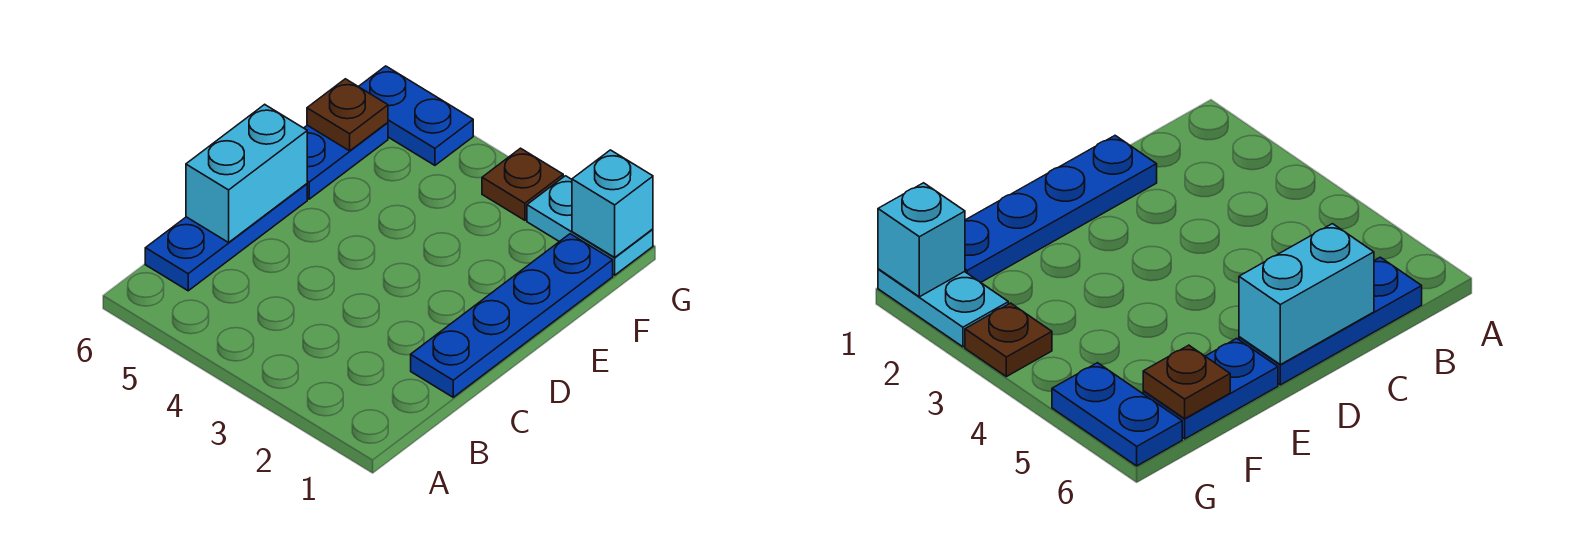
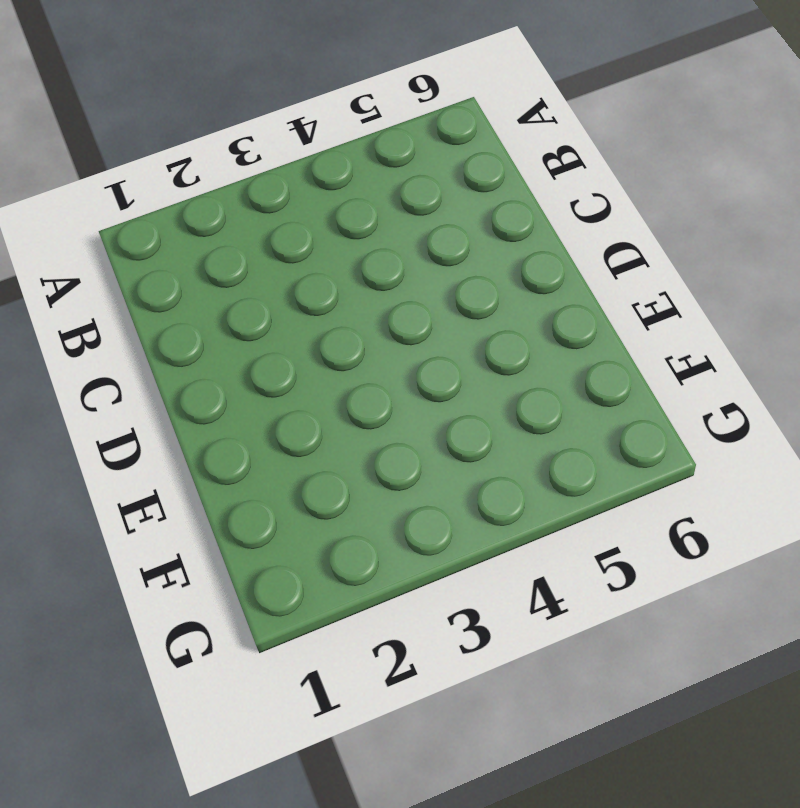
none -> blue plate B6:D6 level 1
none -> blue plate C1:F1 level 1

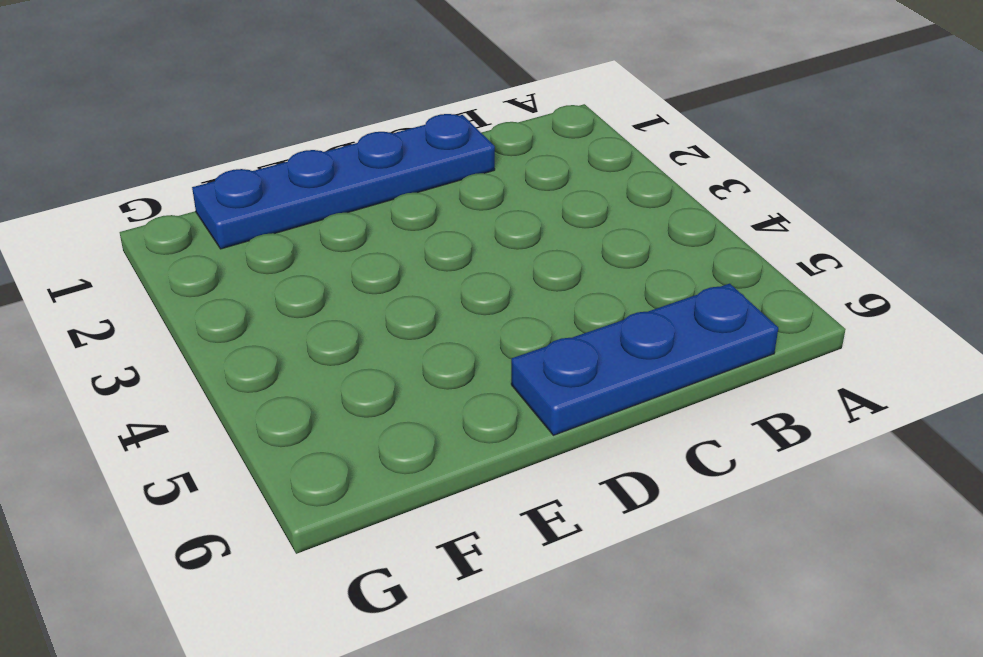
none -> blue plate E6:F6 level 1
none -> cyan plate G1:G2 level 1

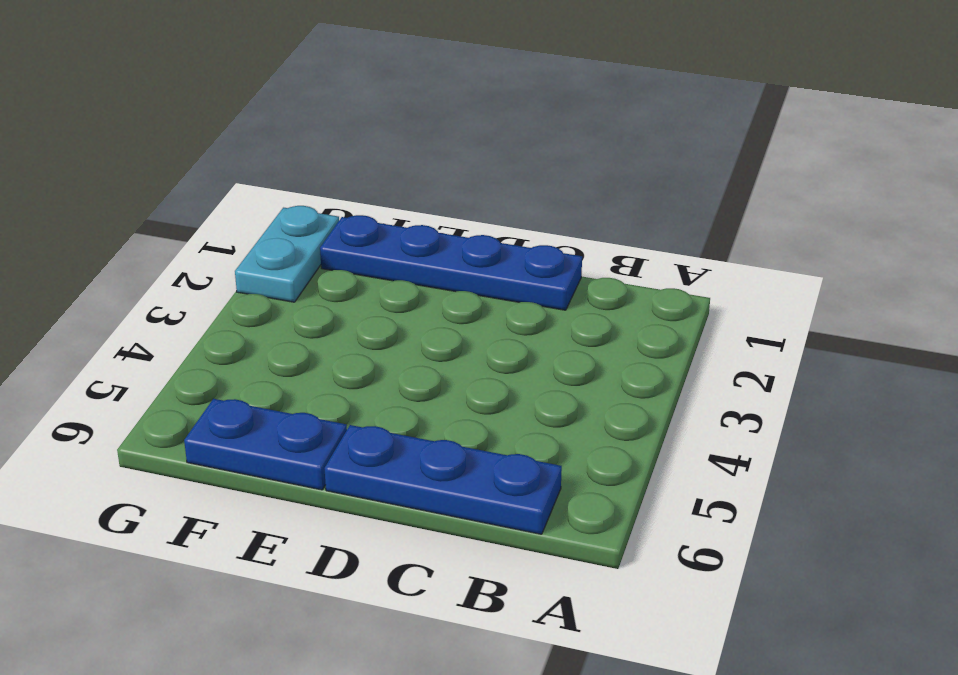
none -> brown plate G3 level 1
none -> blue plate G5:G6 level 1

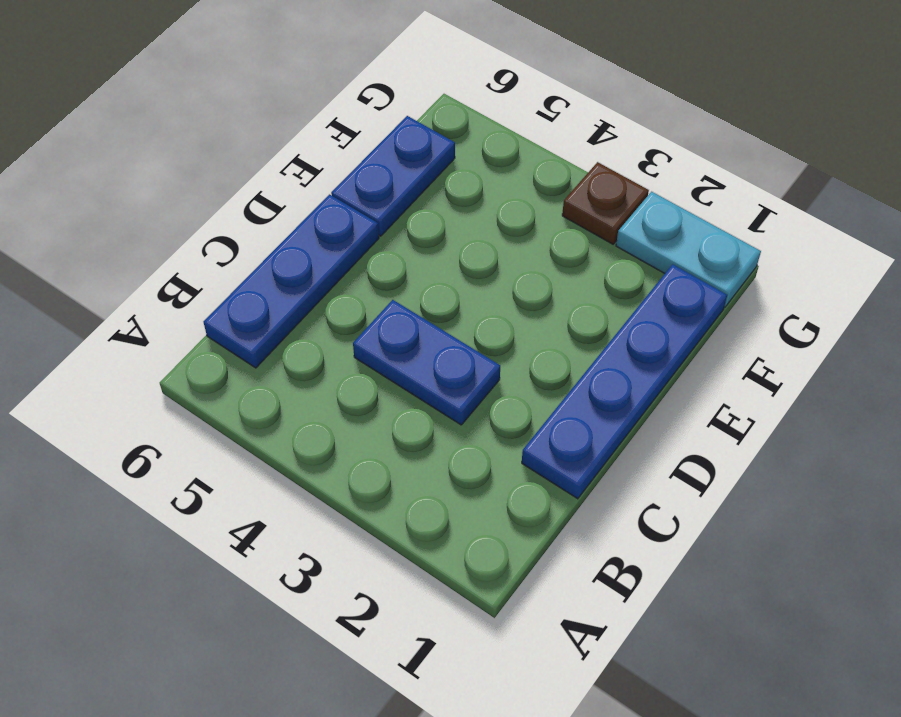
blue plate C3:C4 level 1 -> blue plate G5:G6 level 1
none -> cyan brick C6:D6 level 2
none -> brown plate F6 level 2

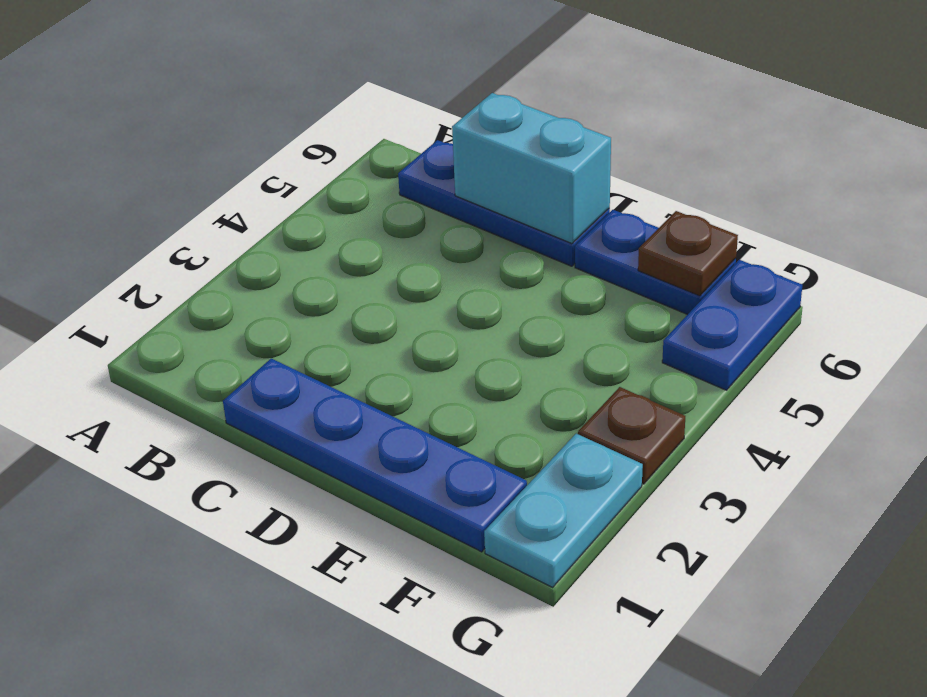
none -> cyan brick G1 level 2

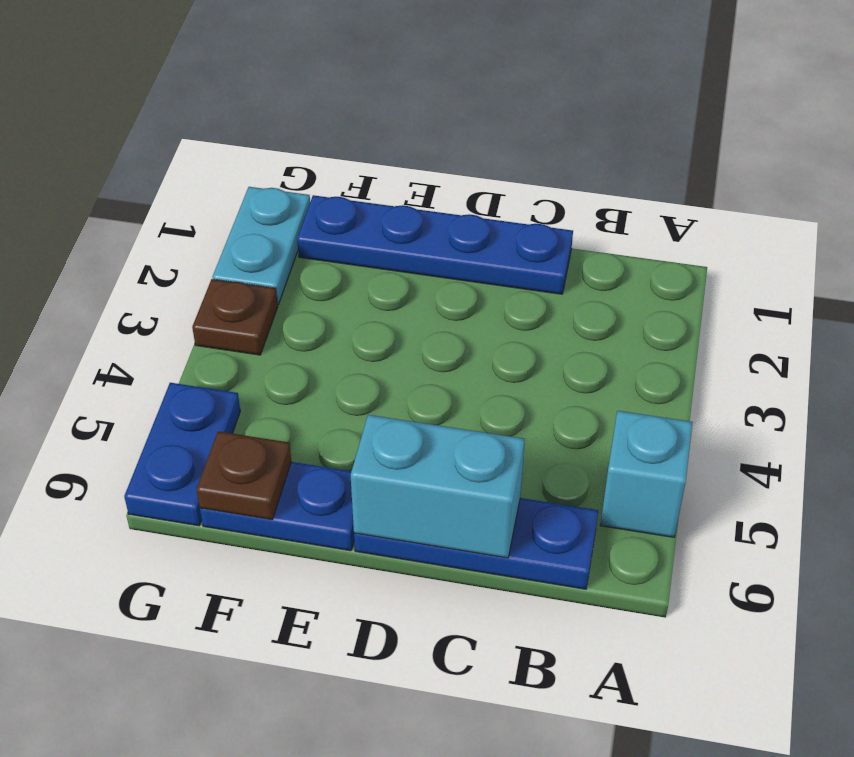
cyan brick A5 level 1 -> cyan brick G1 level 2

